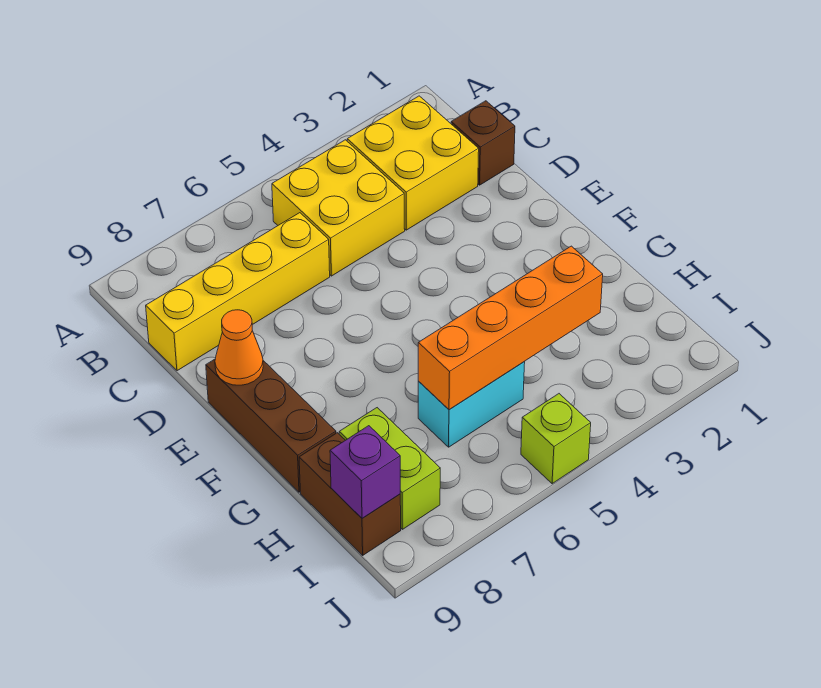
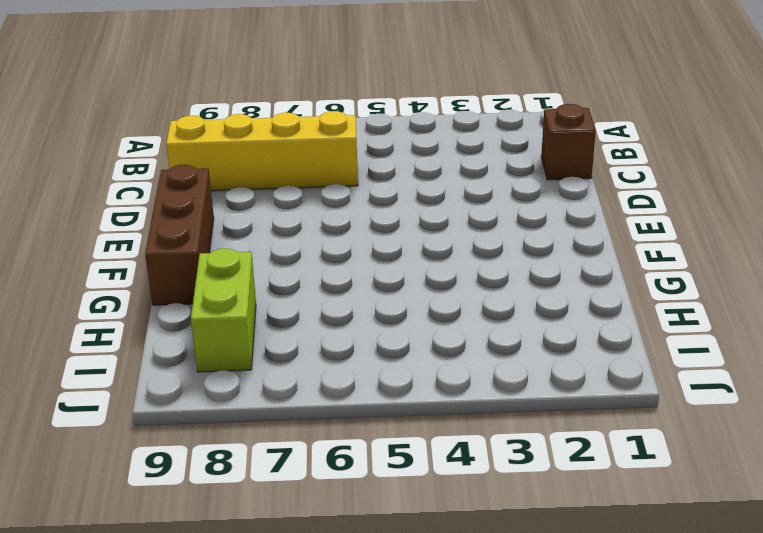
none -> yellow brick B2:C3 level 1
none -> yellow brick B4:C5 level 1
none -> cyan brick H5:H6 level 1

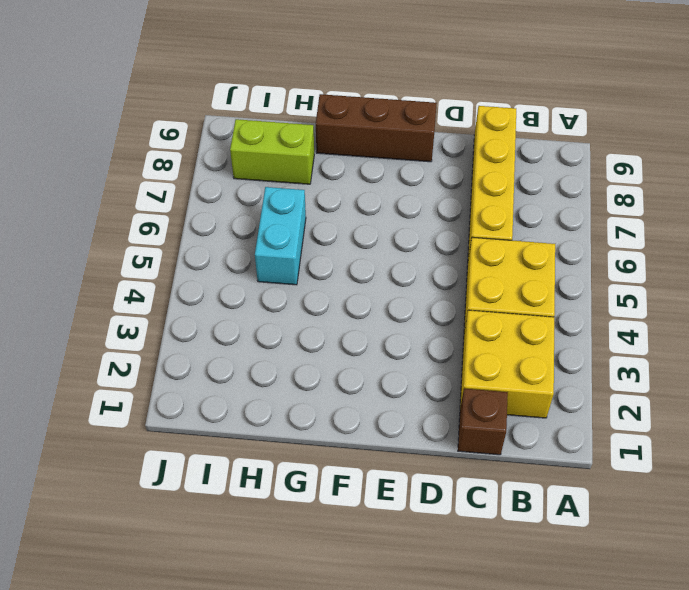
none -> brown brick H9:I9 level 1
none -> lime brick J5 level 1
none -> orange cone E9 level 2

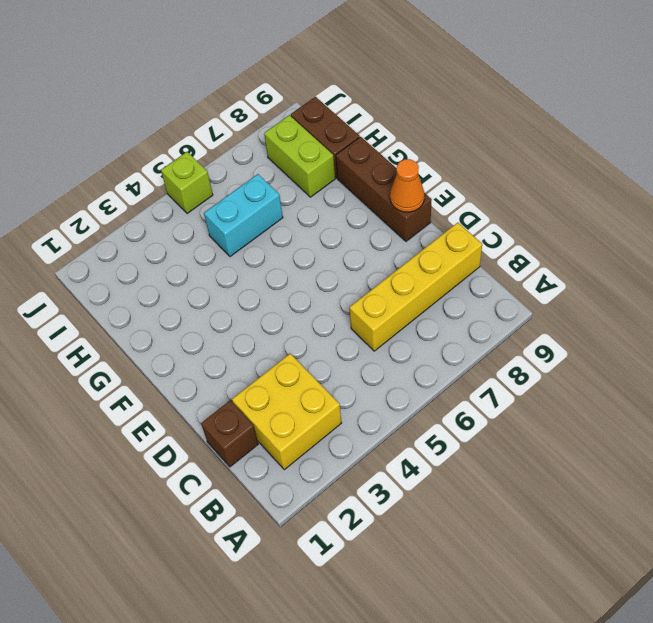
none -> yellow brick B4:C5 level 1
none -> orange brick H3:H6 level 2
none -> purple brick I9 level 2

